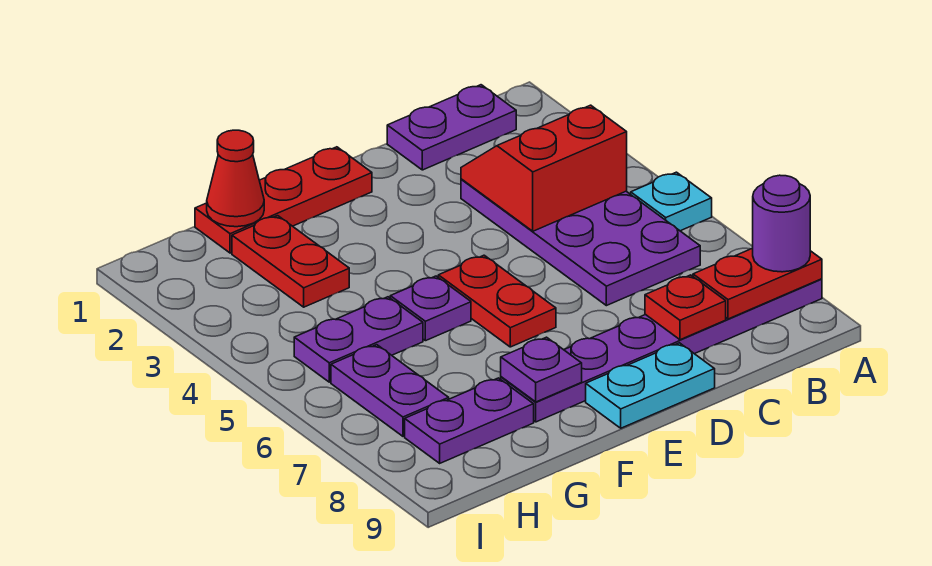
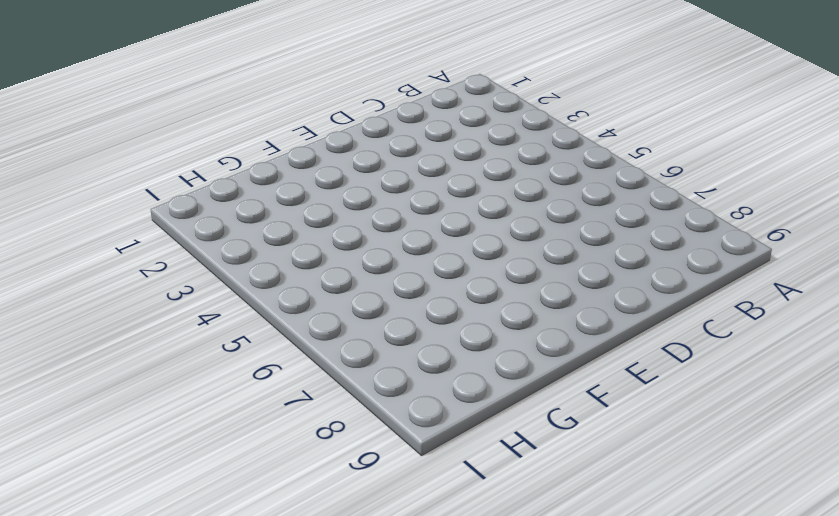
none -> cyan plate A5 level 1
none -> purple plate A8:F8 level 1
none -> purple plate B1:C1 level 1

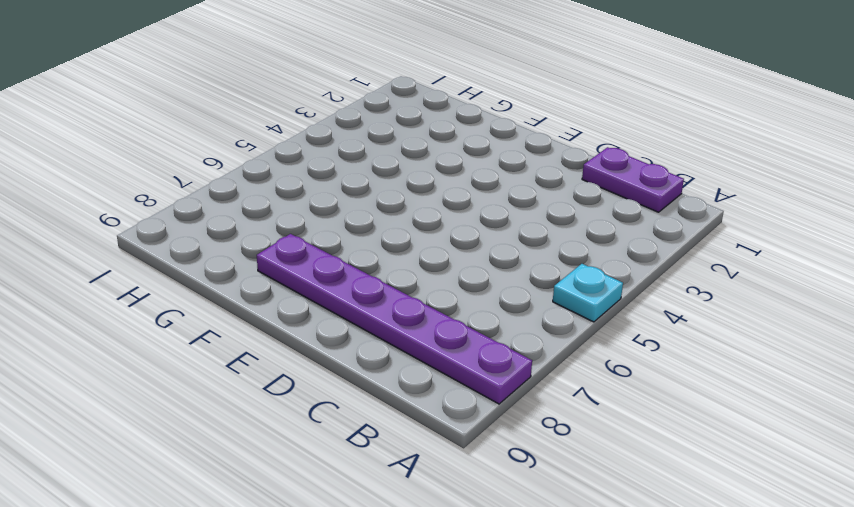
none -> purple plate B3:C6 level 1
none -> cyan plate D9:E9 level 1
none -> red plate E1:G1 level 1

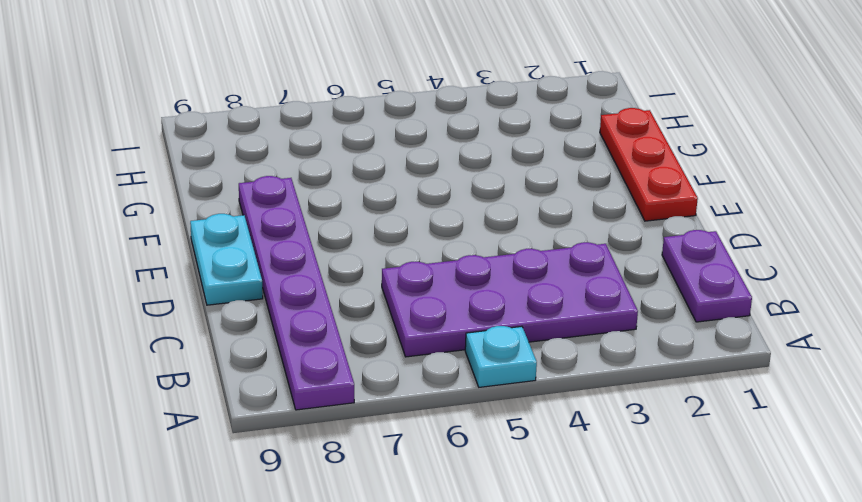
none -> red plate E5:E6 level 1
none -> purple plate F5 level 1
none -> red plate G2:G3 level 1

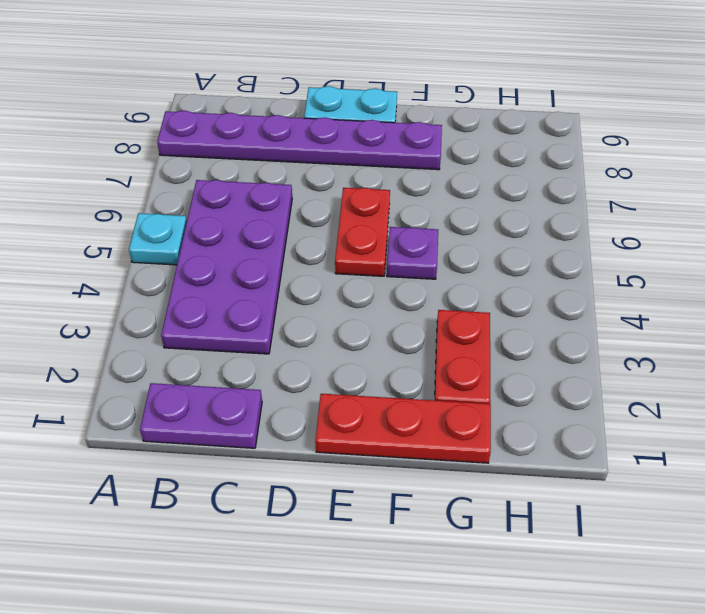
none -> purple plate G5:H5 level 1
none -> purple plate G8:H8 level 1
none -> purple plate H6:H7 level 1

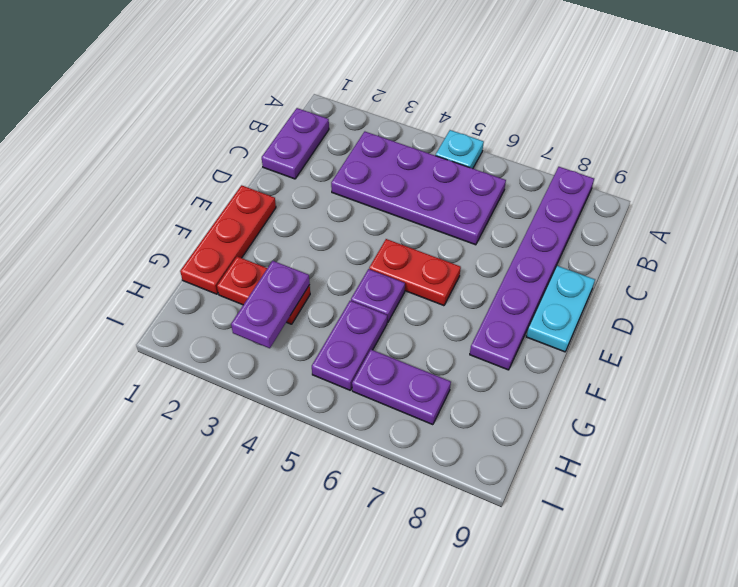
purple plate G3:H3 level 2 -> purple plate G8:H8 level 1
none -> red plate A8:B8 level 2
none -> red slope B3:C4 level 2 top 4
none -> red plate C8 level 2

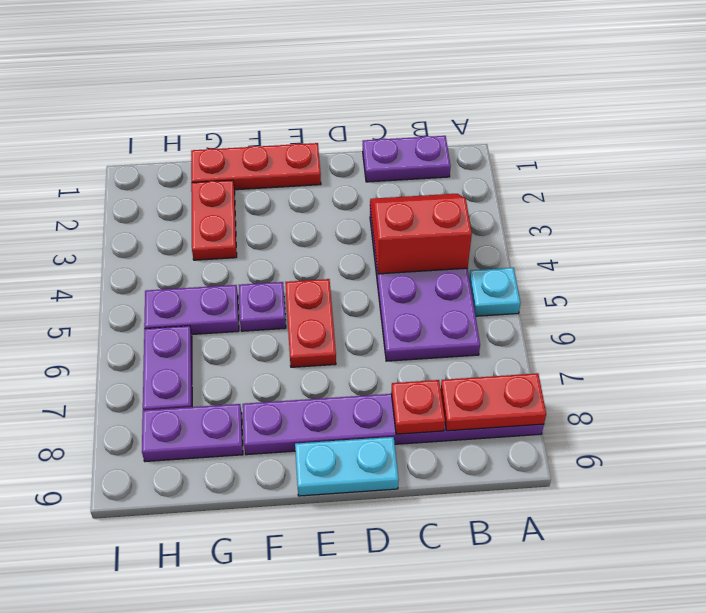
none -> purple plate F8 level 2
none -> red cone G1 level 2
none -> purple round brick A8 level 3

